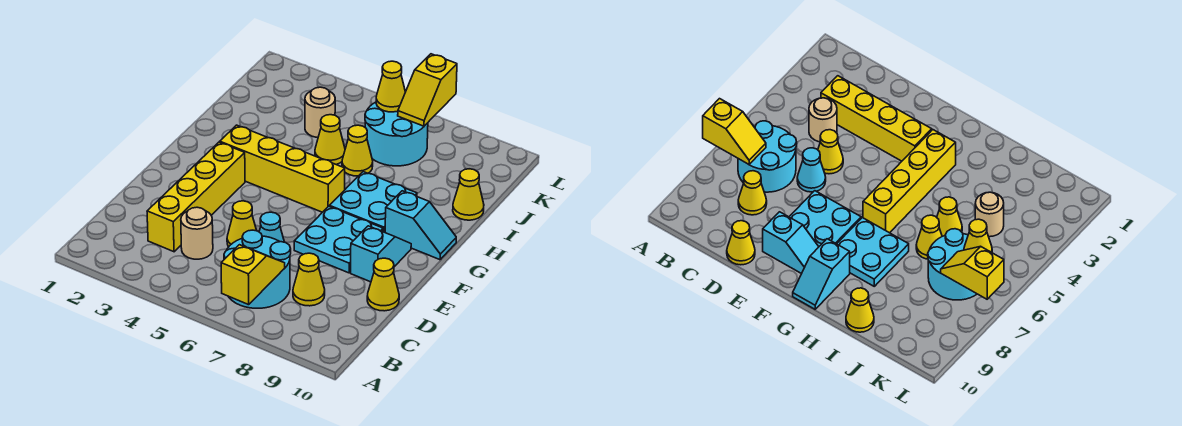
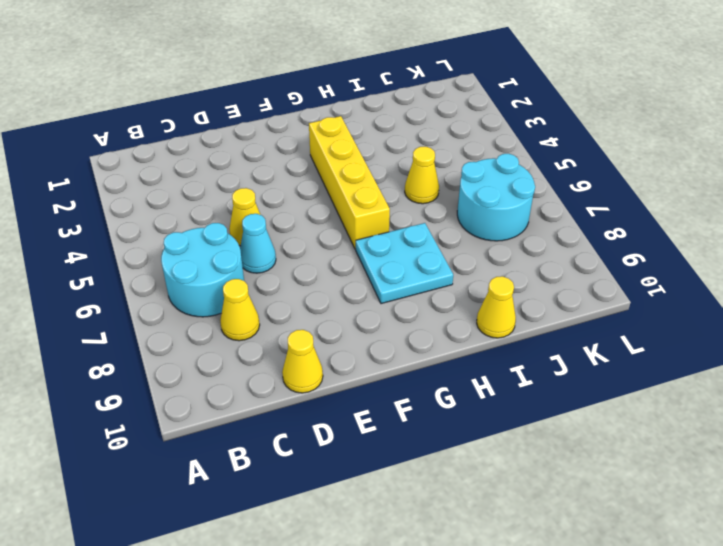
none -> yellow brick C3:F3 level 1
none -> tan round brick C4 level 1
none -> cyan plate E7:F8 level 1

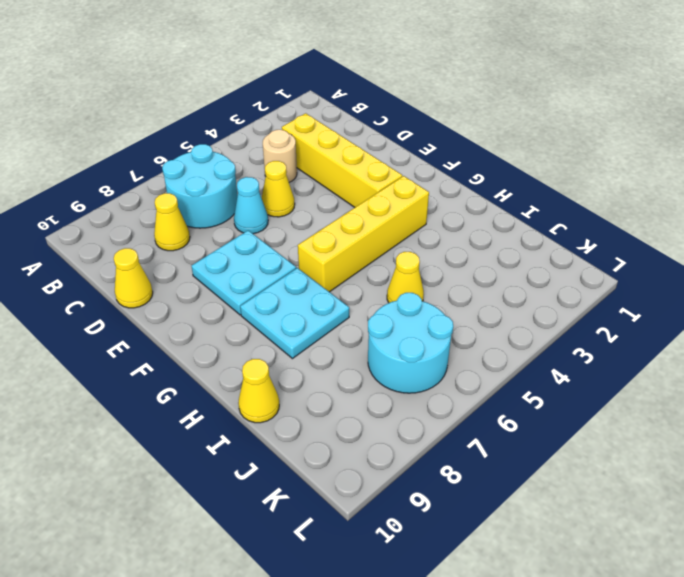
none -> cyan slope E9:F9 level 1 top E
none -> cyan slope G9:G10 level 1 top 9
none -> yellow cone I6 level 1

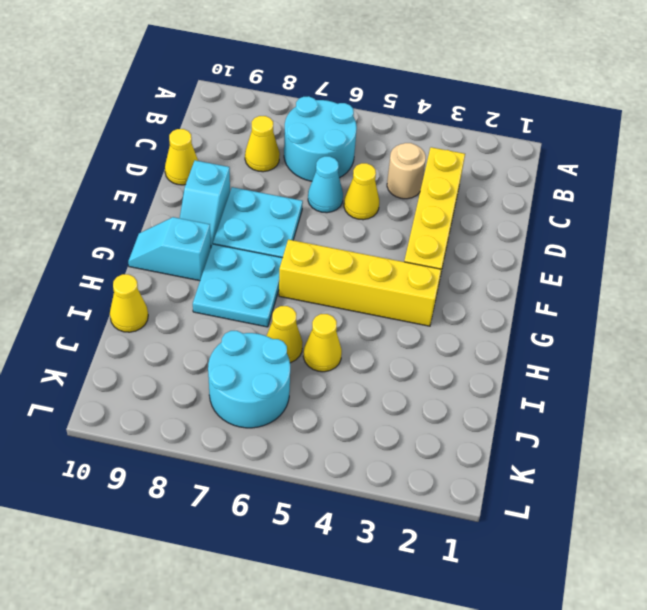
none -> tan round brick J4 level 1
none -> yellow slope A7:B7 level 2 top A
none -> yellow cone K6 level 2

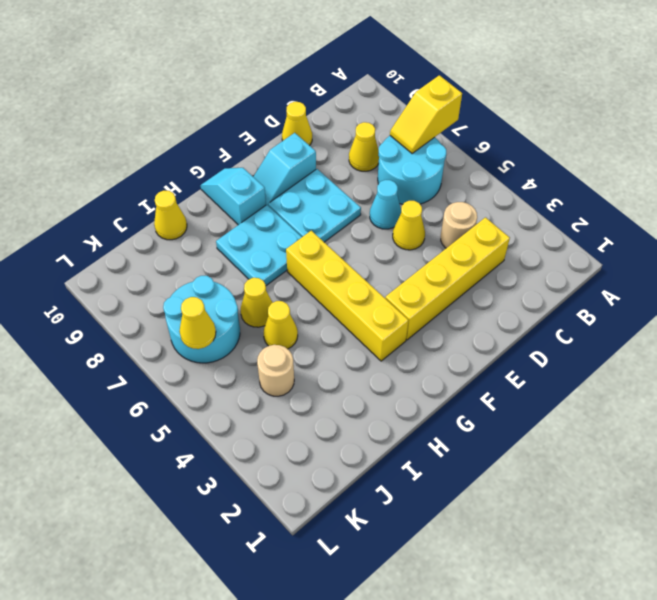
none -> yellow slope K7:L7 level 2 top L

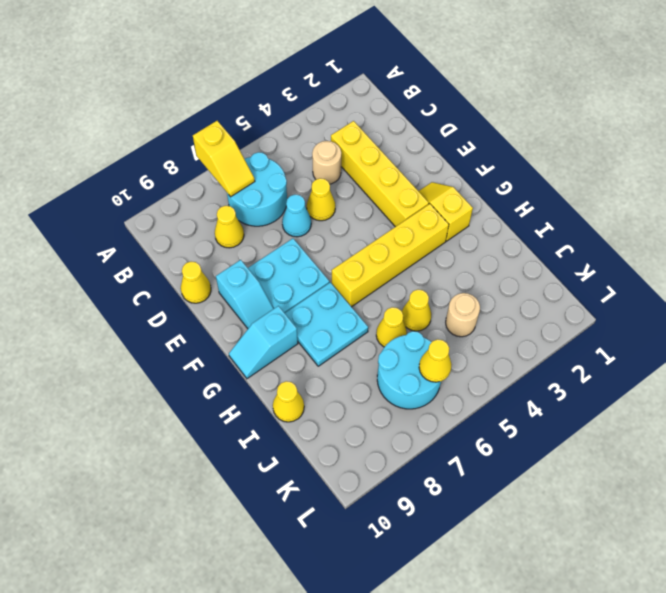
yellow slope F2:G2 level 1 top G -> yellow slope K7:L7 level 2 top L

